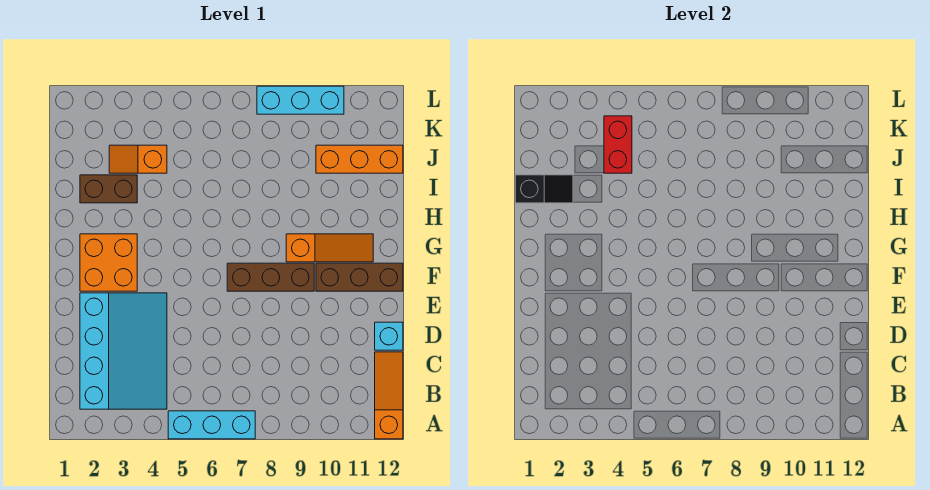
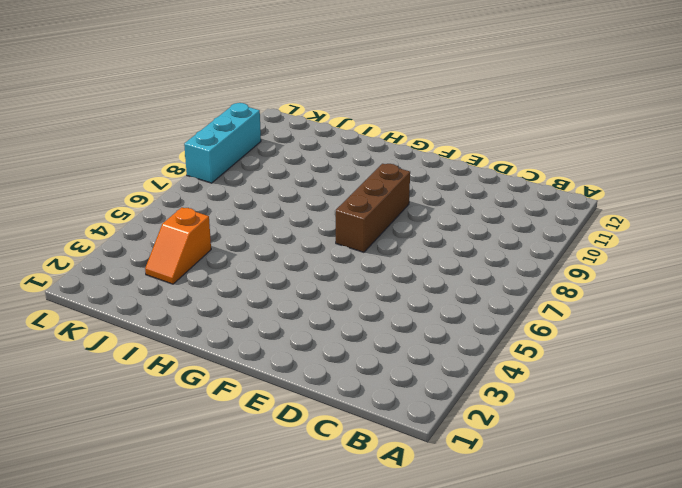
none -> cyan brick A5:A7 level 1
none -> orange slope A12:C12 level 1 top A
none -> cyan slope B2:E4 level 1 top 2

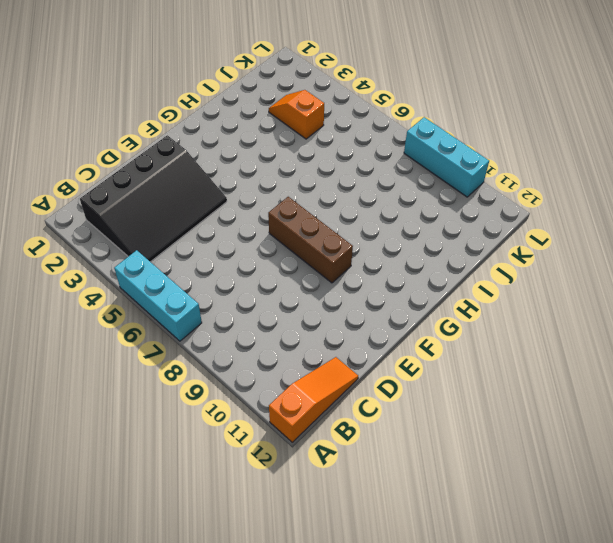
black slope B2:E4 level 1 top 2 -> cyan slope B2:E4 level 1 top 2
none -> cyan brick D12 level 1
none -> orange brick F2:G3 level 1
none -> brown brick F10:F12 level 1

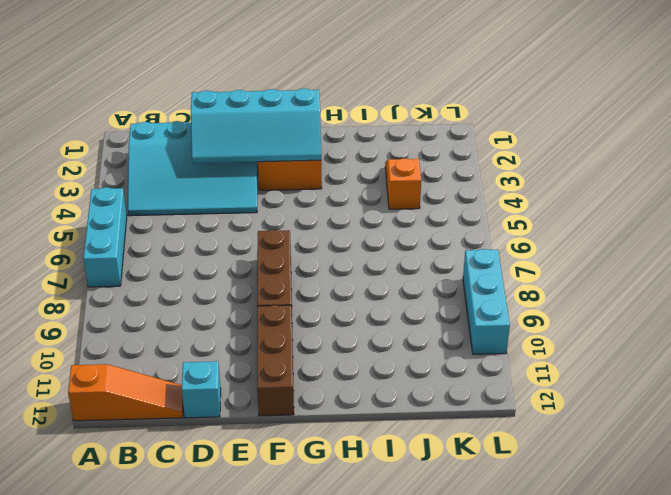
cyan slope D2:G3 level 2 top 2 -> none
none -> orange slope G9:G11 level 1 top 9
none -> brown brick I2:I3 level 1
none -> orange brick J10:J12 level 1

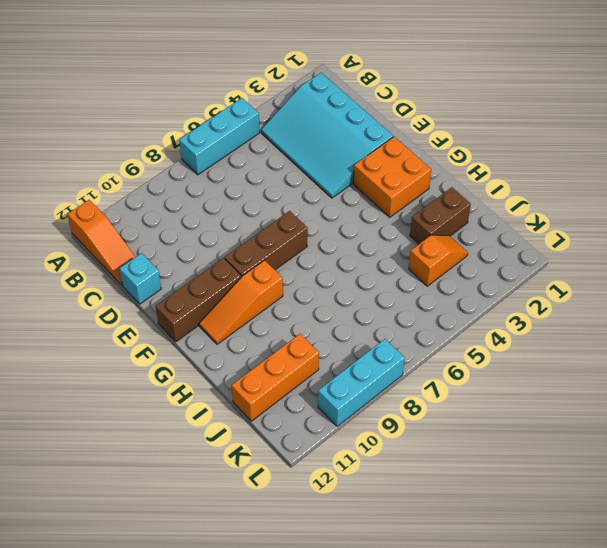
none -> black slope I1:I2 level 2 top 1
none -> red brick J4:K4 level 2

